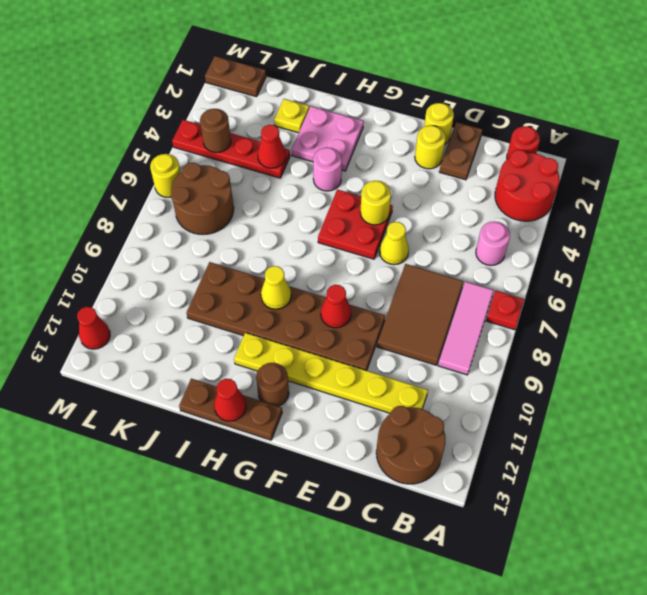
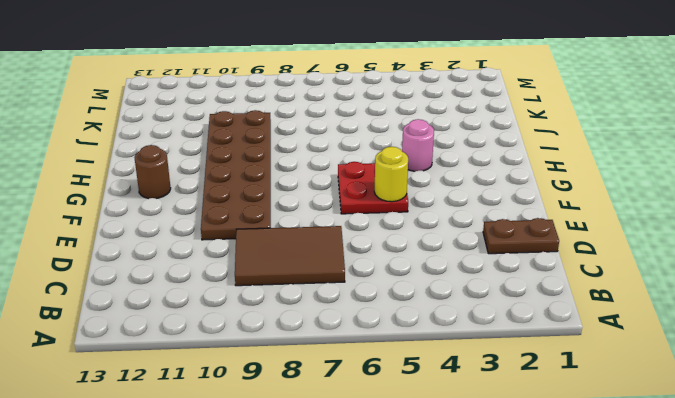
none -> red round brick A2:B3 level 1
none -> red plate A7 level 1
none -> red round brick B1 level 1
none -> pink round brick B5 level 1

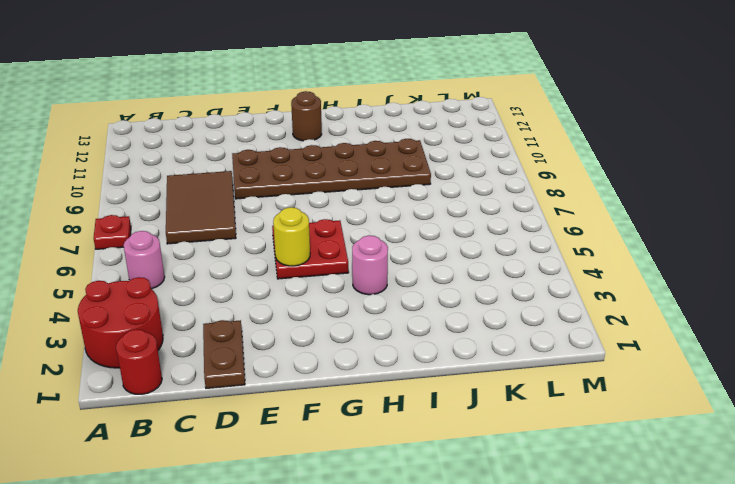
none -> pink tile B7:B9 level 1
none -> brown round brick B12:C13 level 1
none -> yellow plate C11:H11 level 1
none -> yellow round brick E1 level 1

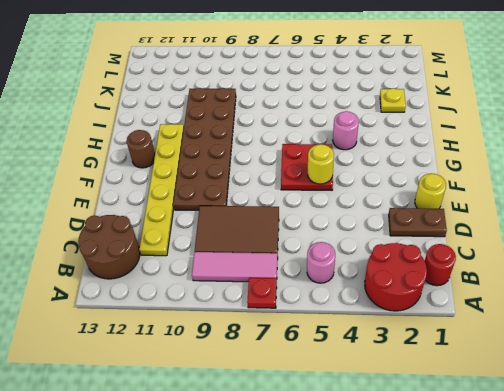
none -> yellow round brick E2 level 1
none -> yellow cone E6 level 1
none -> brown plate G13:I13 level 1
none -> pink plate H2:I3 level 1

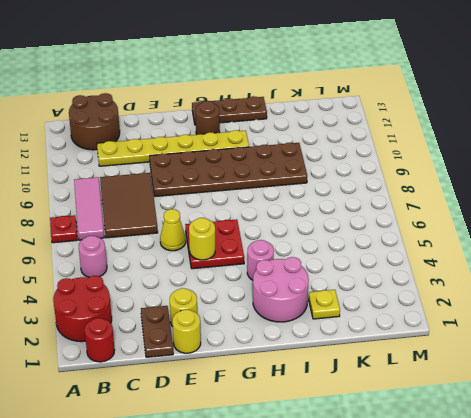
pink round brick H2:I3 level 1 -> pink plate H2:I3 level 1
none -> red plate J4:M4 level 1
none -> brown round brick K6:L7 level 1
none -> brown plate L1:M1 level 1
none -> yellow round brick M6 level 1

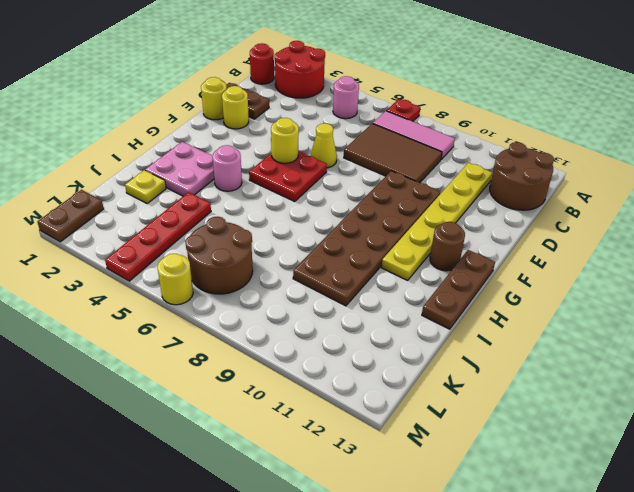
none -> red cone M12 level 1
none -> red cone F9 level 2
none -> yellow cone H9 level 2
none -> red cone H13 level 2

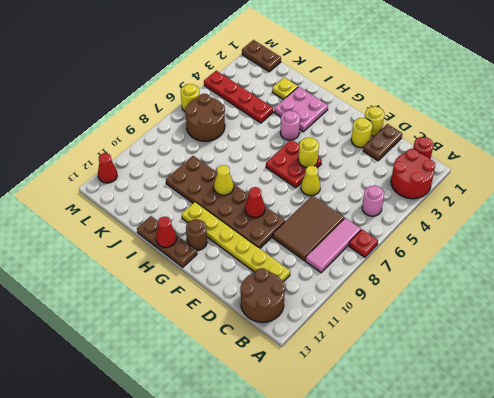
none -> red cone J4 level 2
none -> brown round brick L4 level 2

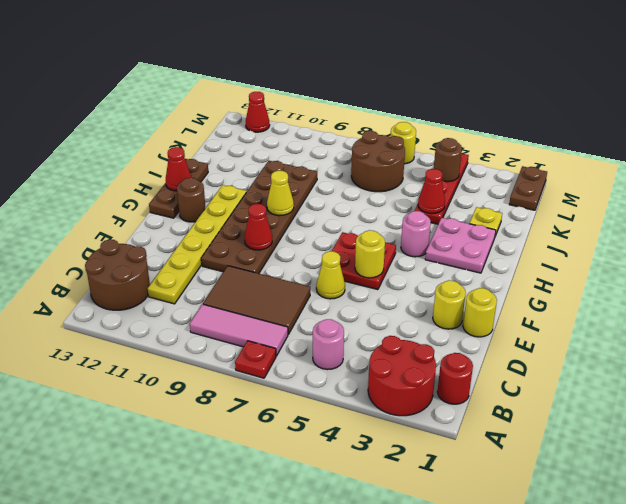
none -> brown plate D1:D2 level 1

